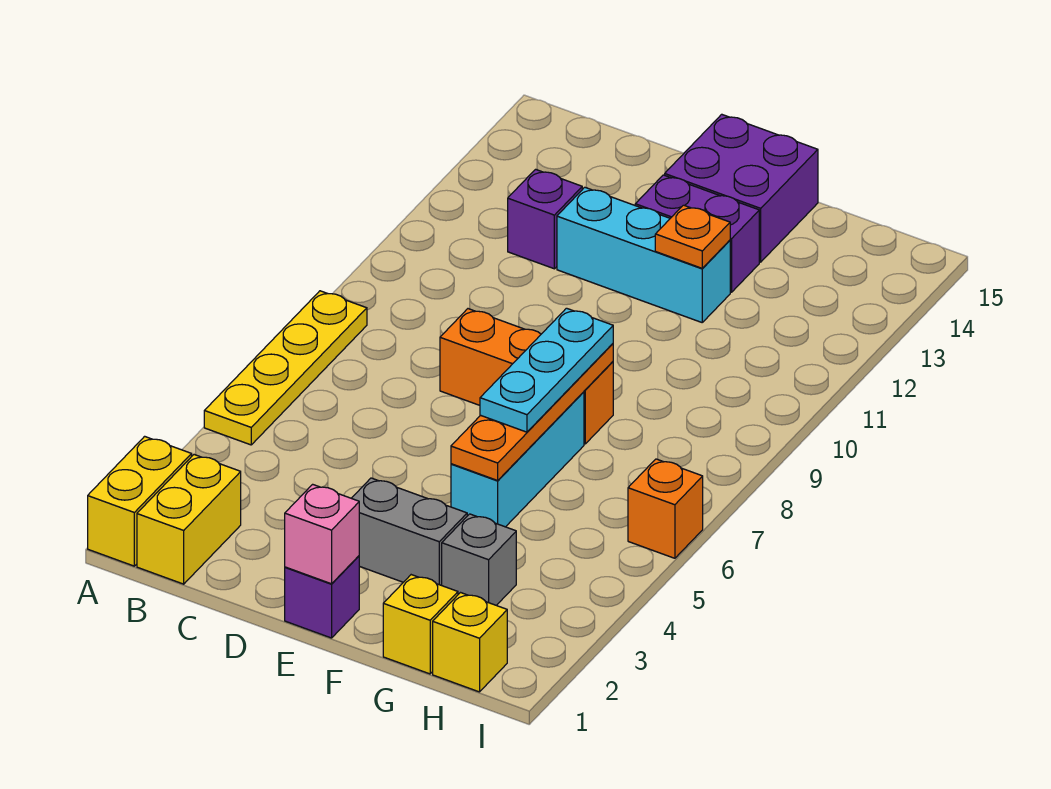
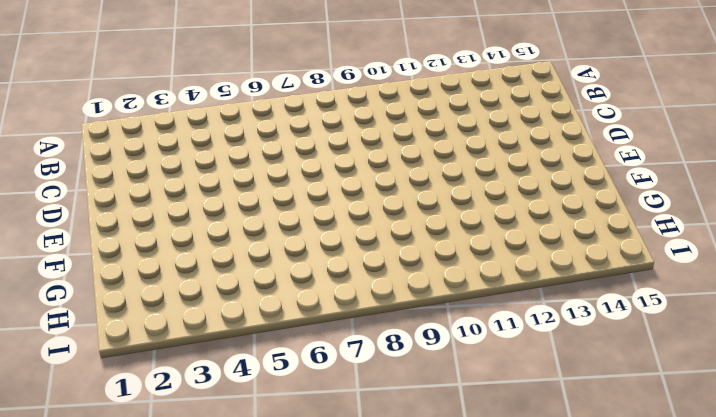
none -> yellow brick A1:A2 level 1
none -> yellow plate A5:A8 level 1
none -> yellow brick B1:B2 level 1

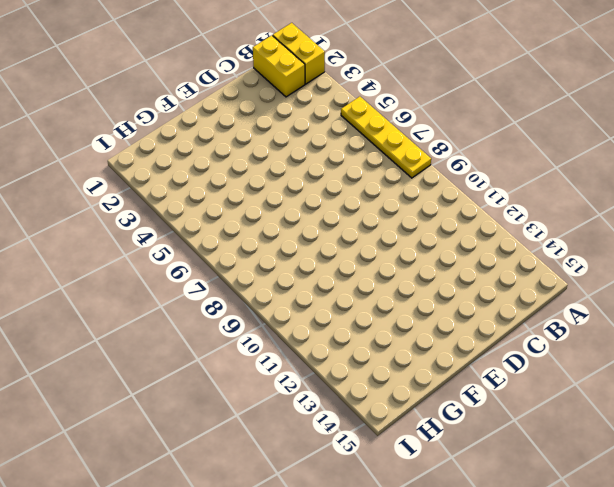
none -> purple brick C12 level 1
none -> orange brick D8:F8 level 1
none -> cyan brick D12:F12 level 1

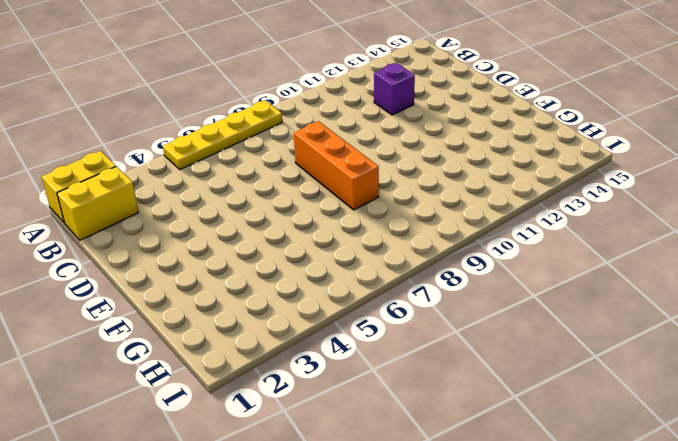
none -> cyan brick D12:F12 level 1
none -> purple brick E1 level 1
none -> grey brick E3:F3 level 1

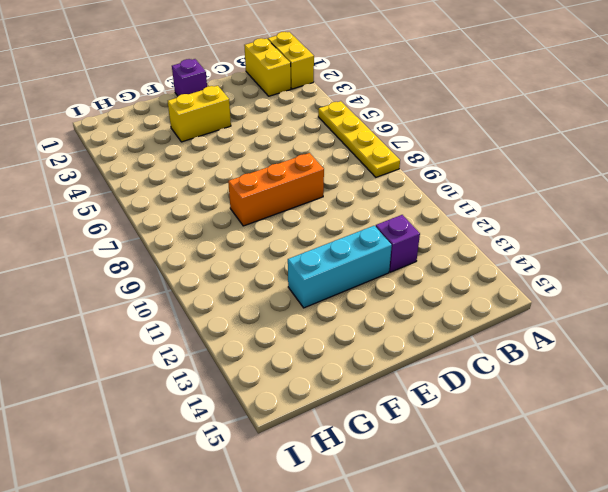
yellow brick E3:F3 level 1 -> grey brick E3:F3 level 1
none -> purple brick E13:F13 level 1
none -> purple brick E14:F15 level 1
none -> cyan brick F5:F7 level 1

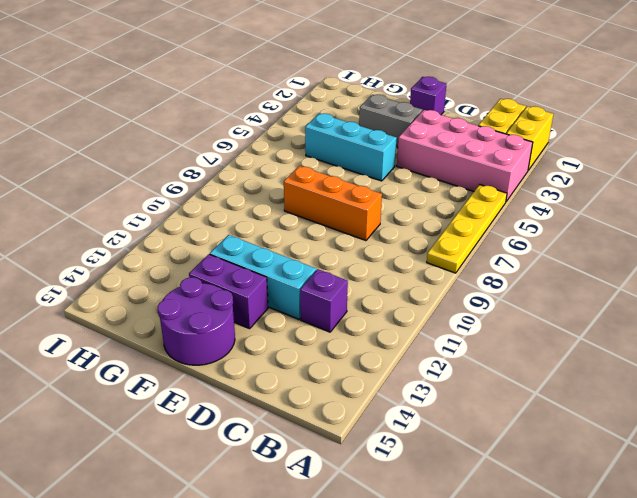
pink brick A3:D4 level 1 -> none
cyan brick E5:G5 level 1 -> cyan brick F5:F7 level 1
purple round brick E14:F15 level 1 -> purple brick E14:F15 level 1
none -> yellow brick G1 level 1
none -> grey brick G3 level 1
none -> yellow brick H1 level 1

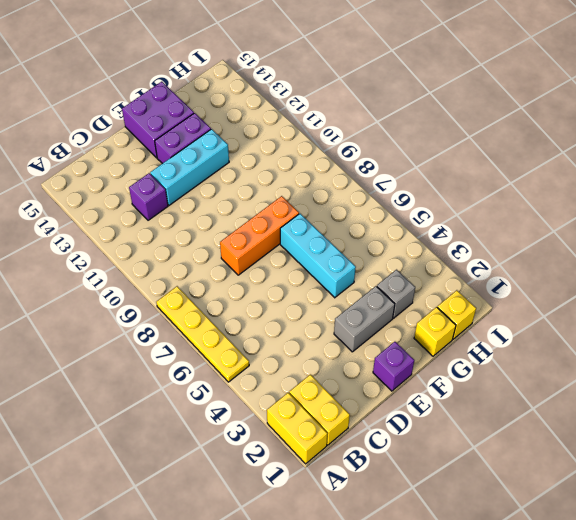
none -> orange brick I6 level 1
none -> pink brick E1 level 2
none -> orange plate F5:F8 level 2

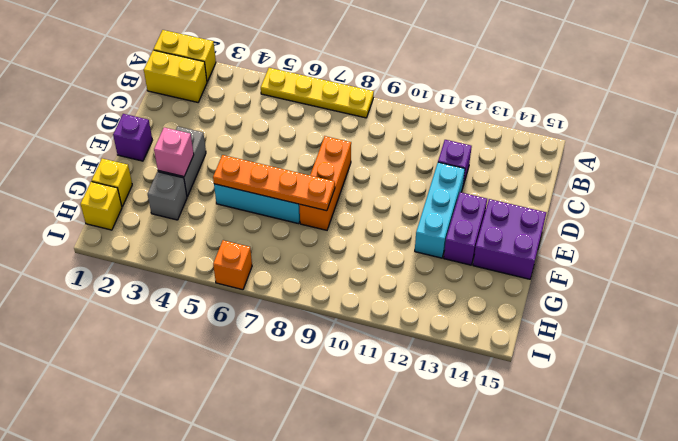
pink brick F3 level 2 -> pink brick E1 level 2
none -> orange plate F12 level 2
none -> cyan plate F6:F8 level 3

